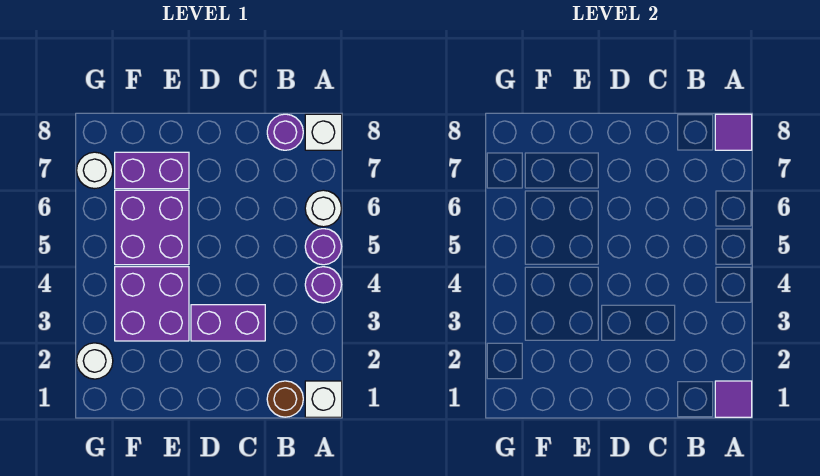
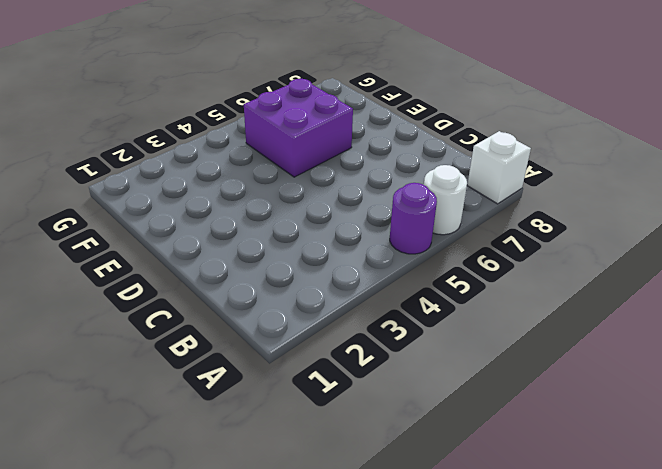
none -> white brick A1 level 1
none -> purple round brick A4 level 1
none -> brown round brick B1 level 1

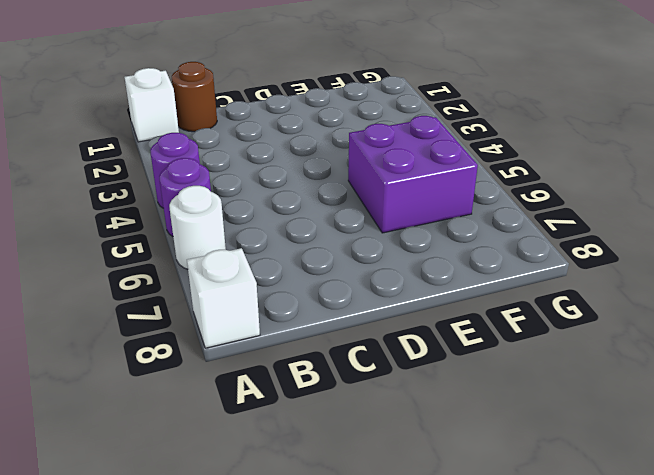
none -> purple round brick B8 level 1
none -> purple brick C3:D3 level 1
none -> purple brick E3:F4 level 1

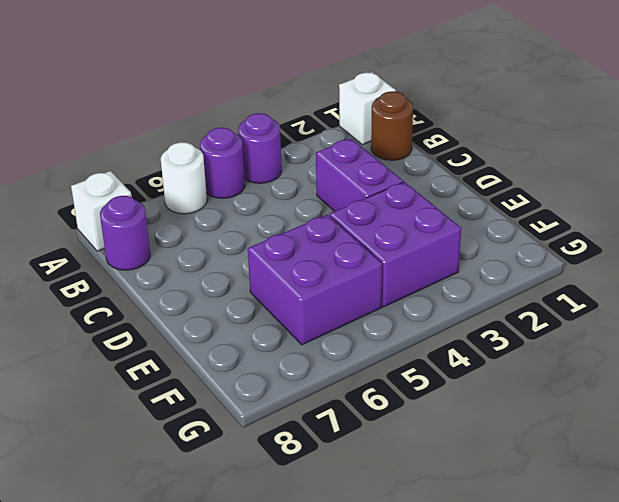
none -> purple brick E7:F7 level 1
none -> white round brick G2 level 1
none -> white round brick G7 level 1

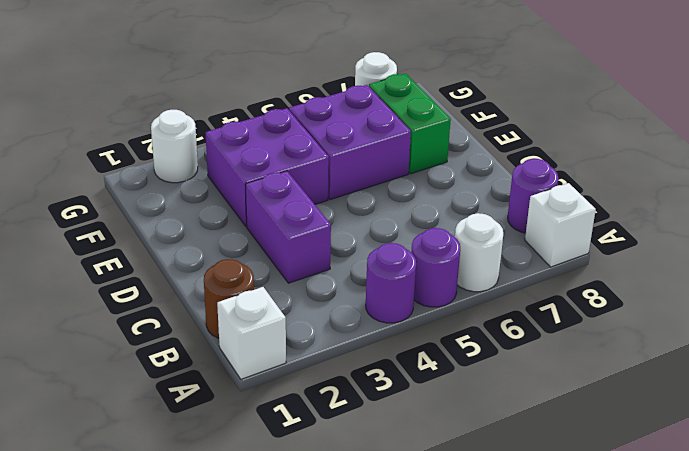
green brick E7:F7 level 1 -> purple brick E7:F7 level 1
none -> purple tile A1 level 2
none -> purple tile A8 level 2

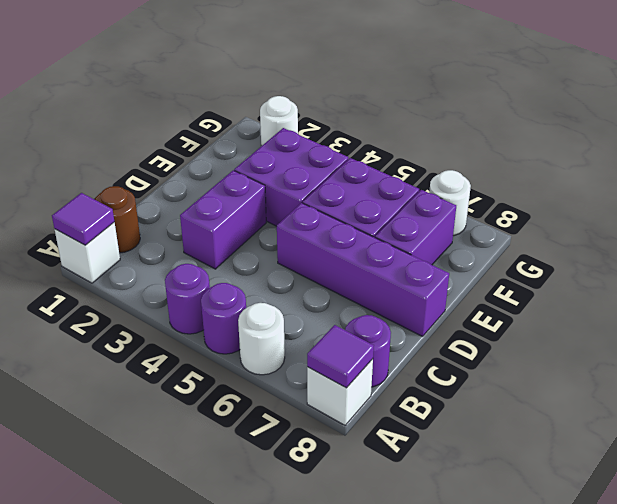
purple brick D5:D8 level 1 -> none

